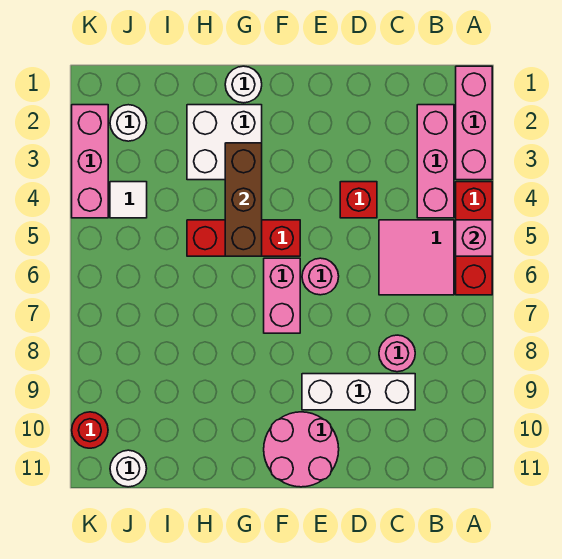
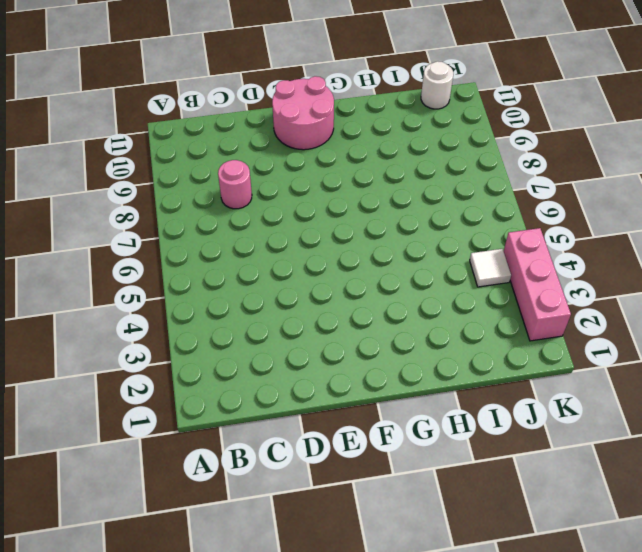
none -> pink brick A1:A3 level 1
none -> red brick A4:A6 level 1
none -> pink brick B2:B4 level 1

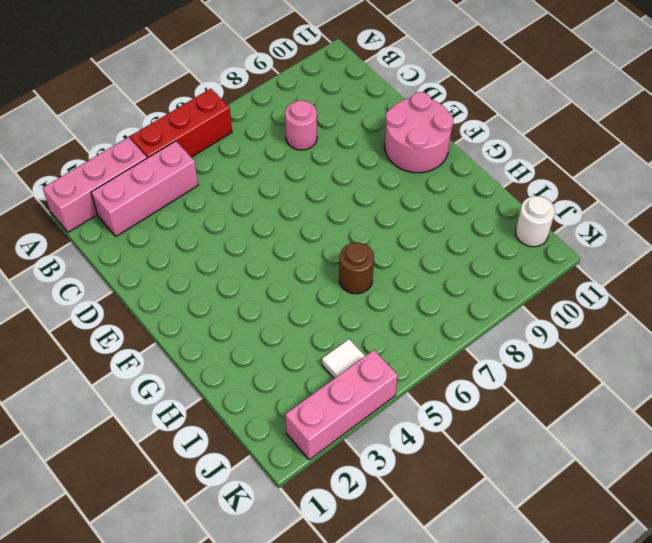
brown round brick H6 level 1 -> none
none -> pink tile B5:C6 level 1
none -> white brick C9:E9 level 1
none -> red brick D4 level 1

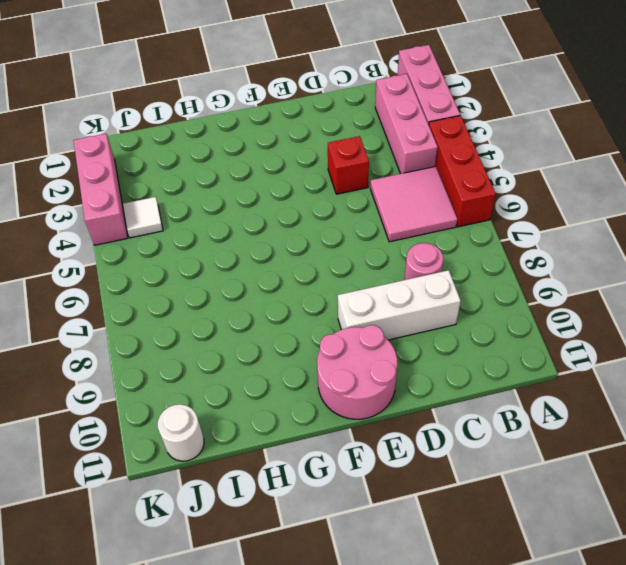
none -> pink round brick E6 level 1
none -> red brick F5:H5 level 1
none -> pink brick F6:F7 level 1

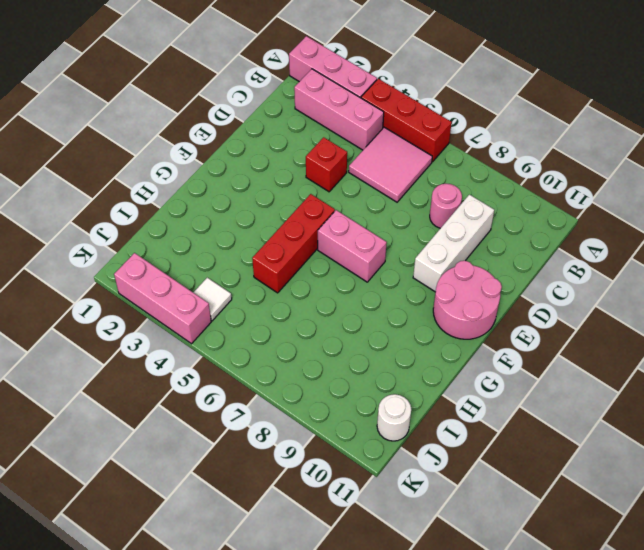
none -> pink round brick E6 level 1
none -> white round brick G1 level 1
none -> white brick G2:H3 level 1

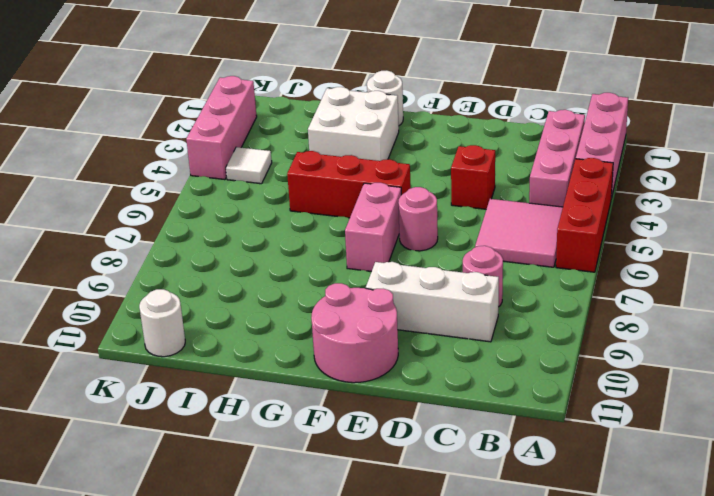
none -> white round brick J2 level 1
none -> red round brick K10 level 1
none -> pink brick A5 level 2

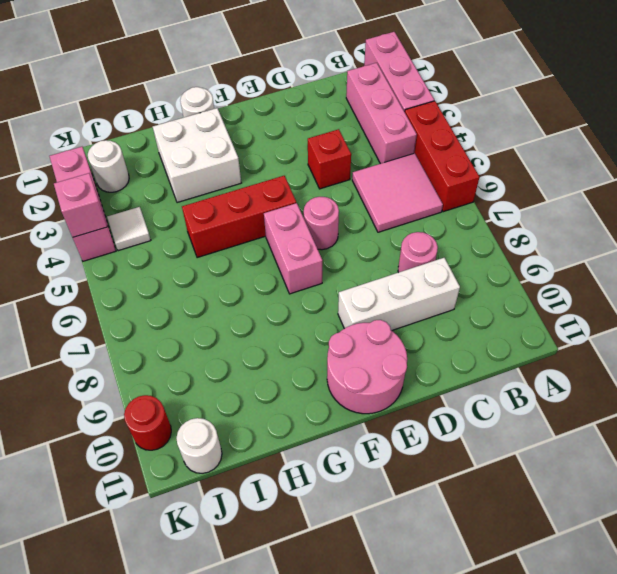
pink brick K4 level 2 -> pink brick A5 level 2
none -> brown brick G3:G5 level 2

